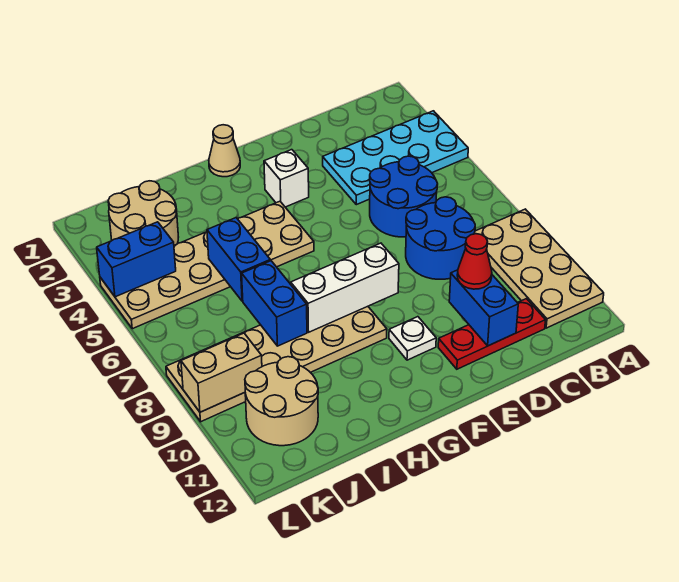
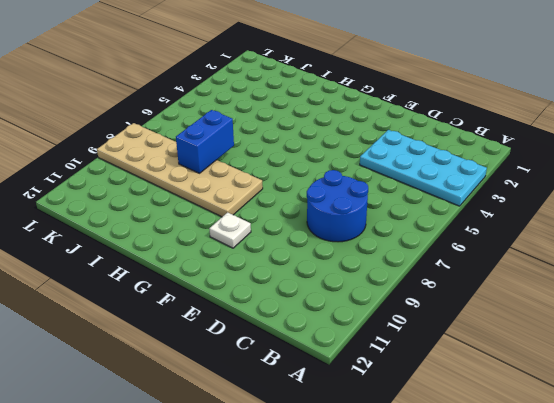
none -> tan plate A8:B11 level 1
none -> blue round brick C5:D6 level 1
none -> red plate C11:E11 level 1

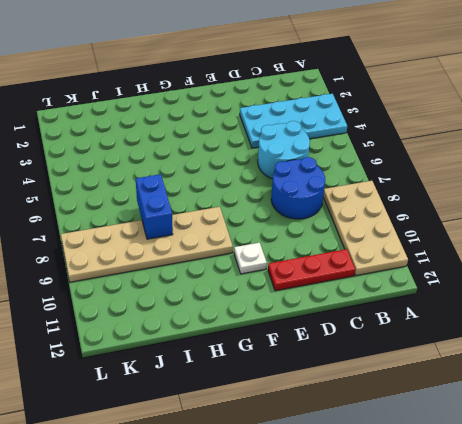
cyan round brick C5:D6 level 1 -> blue round brick C5:D6 level 1
none -> white brick F3 level 1
none -> tan cone G1 level 1
none -> tan plate G4:L5 level 1

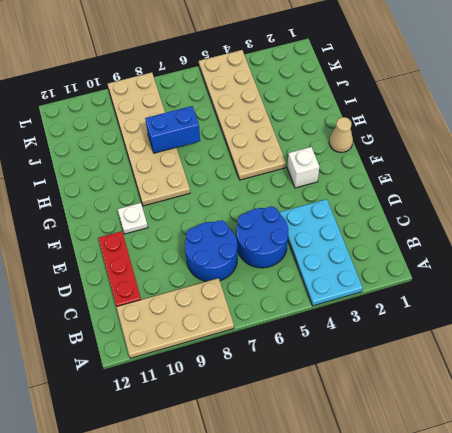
none -> tan round brick J2:K3 level 1
none -> tan round brick J10:K11 level 1
none -> blue brick D10:D11 level 2

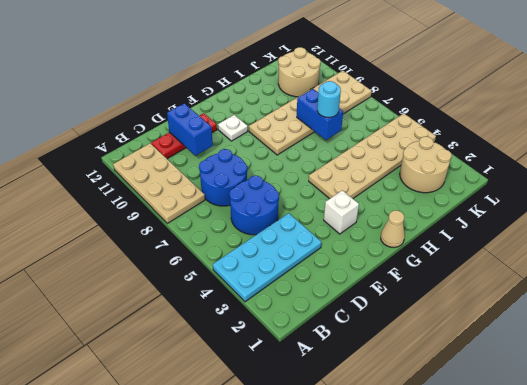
cyan round brick I7 level 3 -> none
none -> white brick F8:H8 level 2
none -> blue brick I5:I6 level 2
none -> blue brick K4:L4 level 2

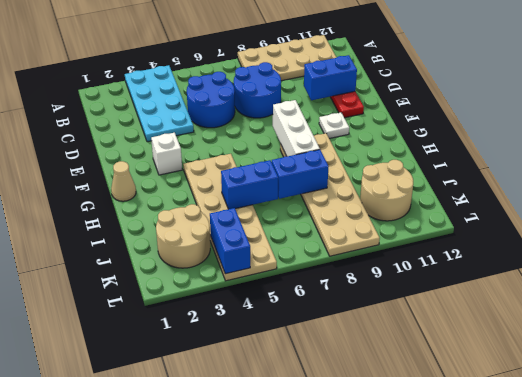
none -> tan brick K9:L9 level 2
none -> red cone D10 level 3

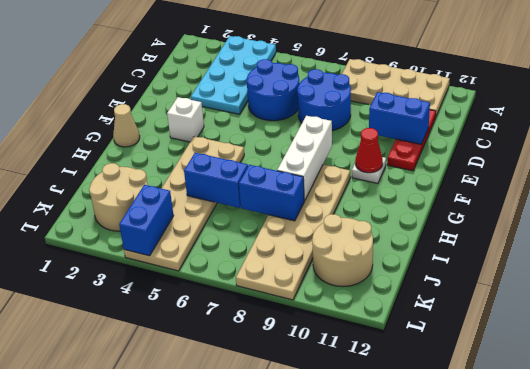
red cone F10 level 2 -> red cone D10 level 3
none -> tan brick K9:L9 level 2

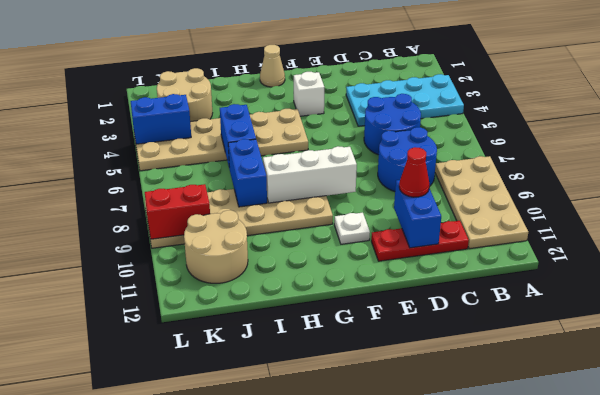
red brick K9:L9 level 2 -> tan brick K9:L9 level 2

